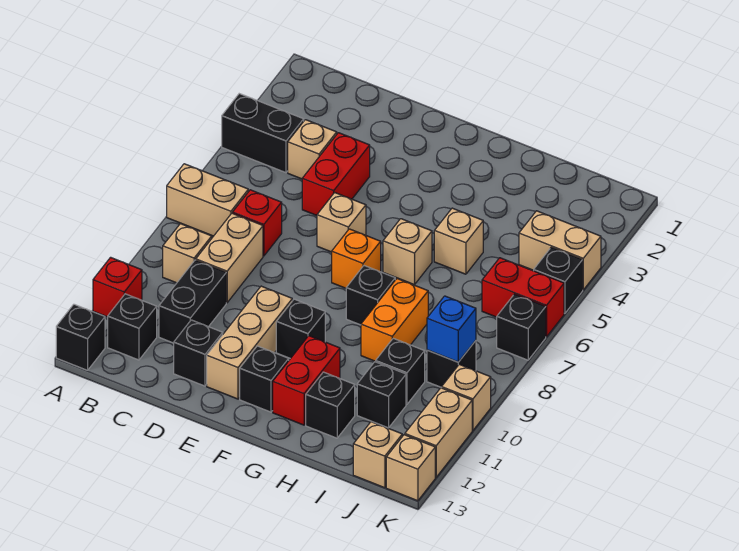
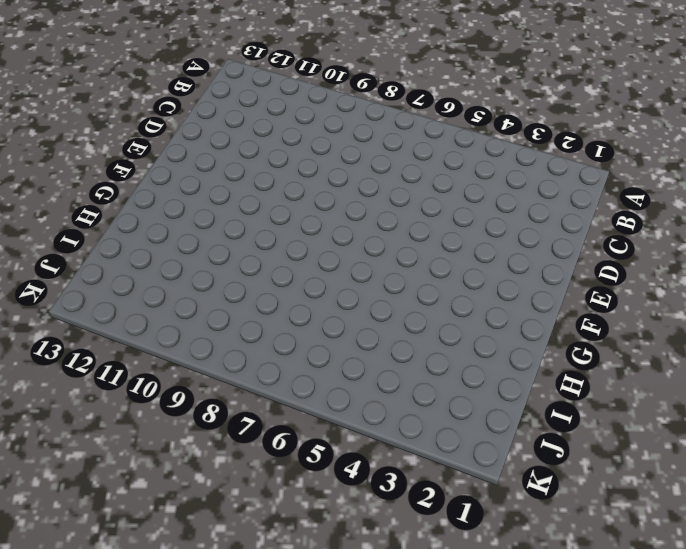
none -> black brick A4:B4 level 1
none -> tan brick A7:B7 level 1
none -> red brick A11 level 1
none -> black brick A13 level 1

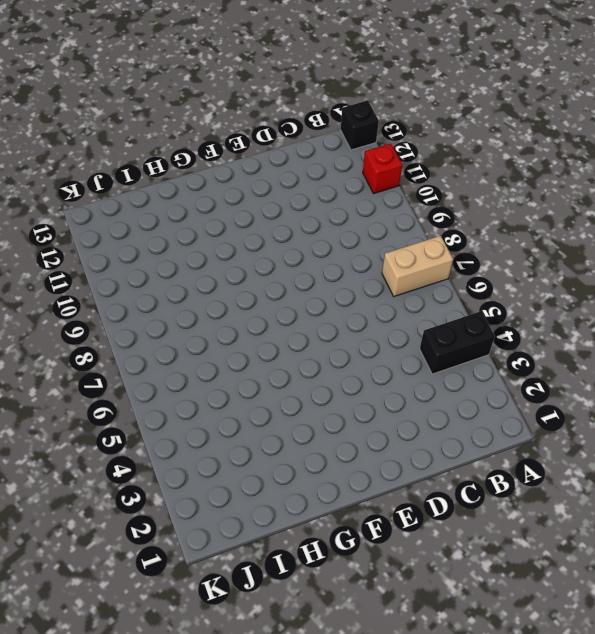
none -> tan brick B9 level 1
none -> black brick B12 level 1
none -> tan brick C4 level 1
none -> red brick C7 level 1

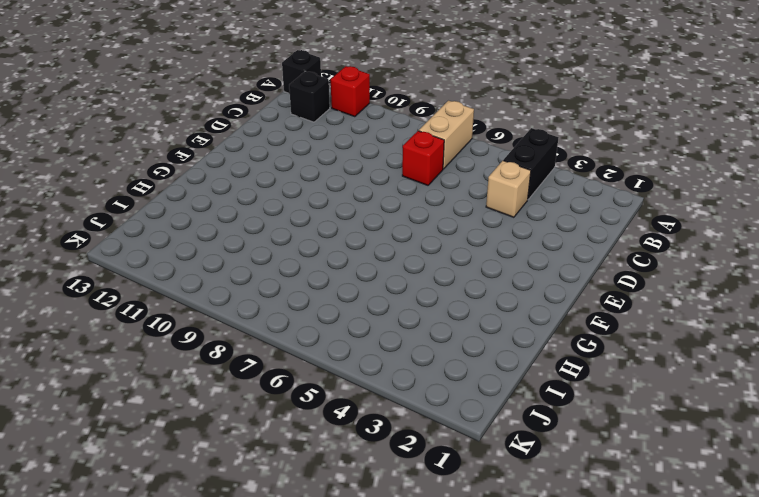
none -> tan brick B9 level 1
none -> tan brick C8:C9 level 1
none -> black brick C10:C11 level 1
none -> red brick D4:D5 level 1

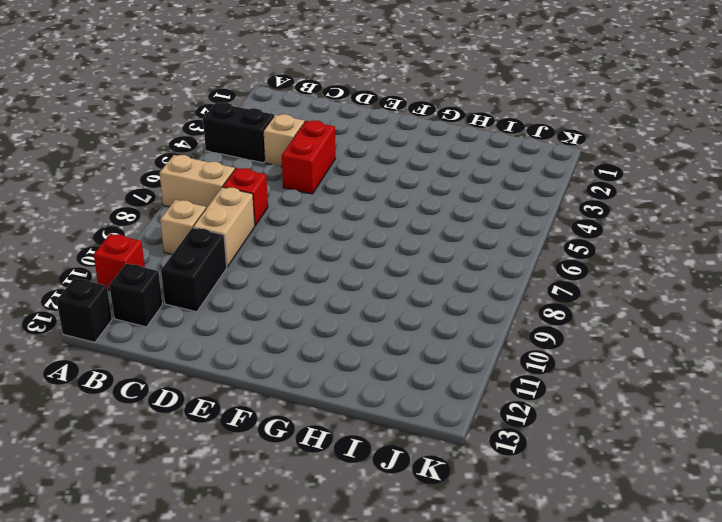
none -> black brick D12 level 1
none -> tan brick E6 level 1
none -> tan brick E10:E12 level 1
none -> orange brick F7 level 1

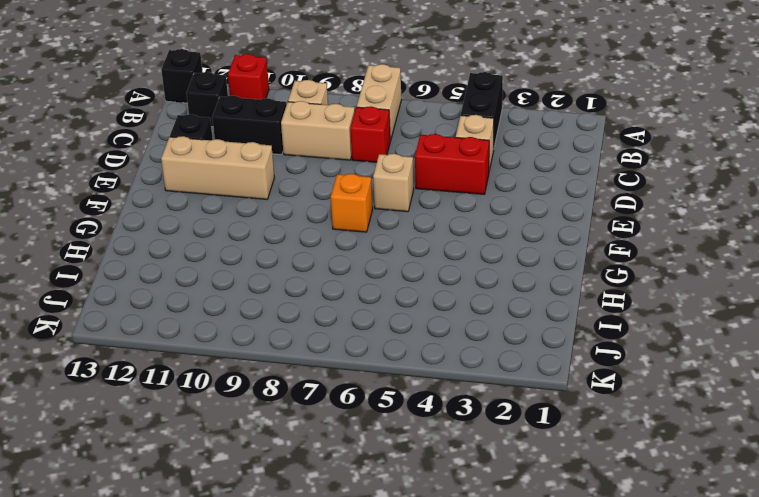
none -> black brick F10 level 1
none -> black brick F12 level 1
none -> tan brick G6 level 1
none -> black brick G8 level 1

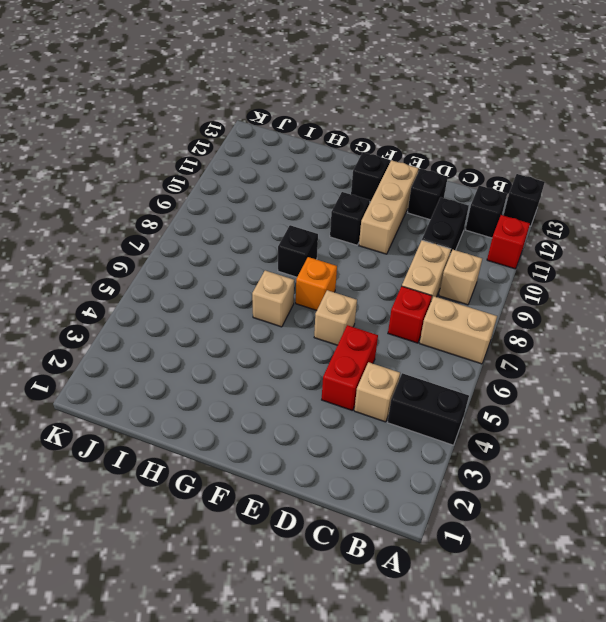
none -> red brick G11:G12 level 1
none -> tan brick H5 level 1
none -> orange brick H8:H9 level 1
none -> black brick H12 level 1

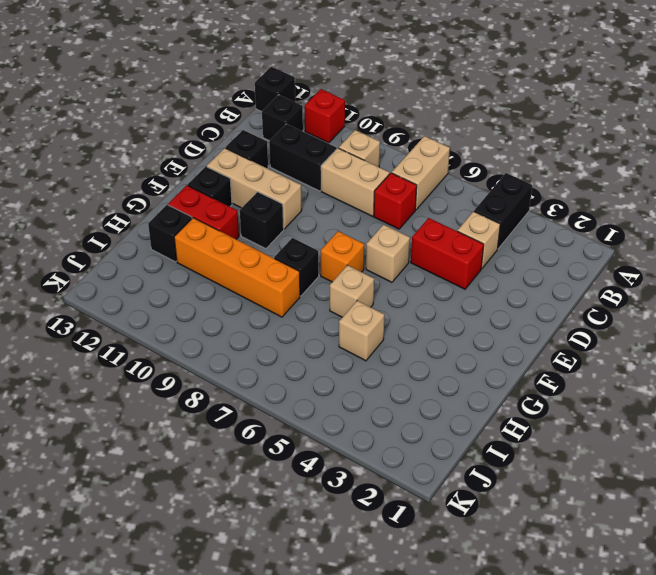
orange brick H8:H11 level 1 -> orange brick H8:H9 level 1
none -> black brick I10 level 1
none -> black brick I11 level 1
none -> tan brick J4:K4 level 1
none -> red brick J6:K6 level 1

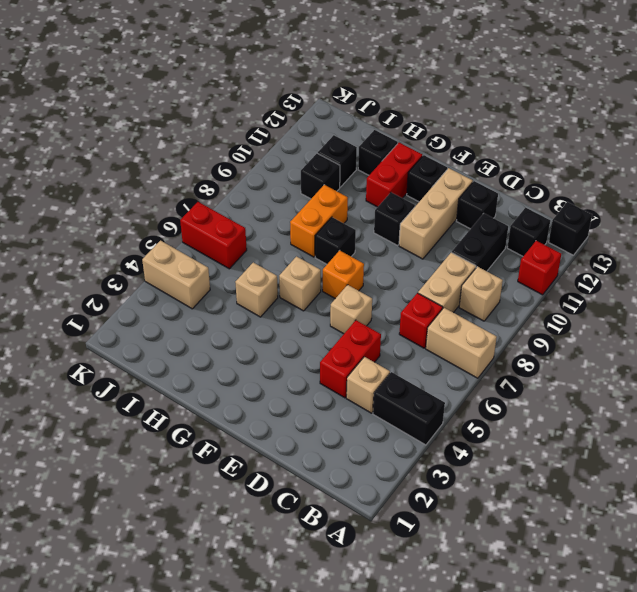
none -> black brick J9 level 1
none -> tan brick J13 level 1
none -> black brick K5 level 1
none -> black brick K7 level 1

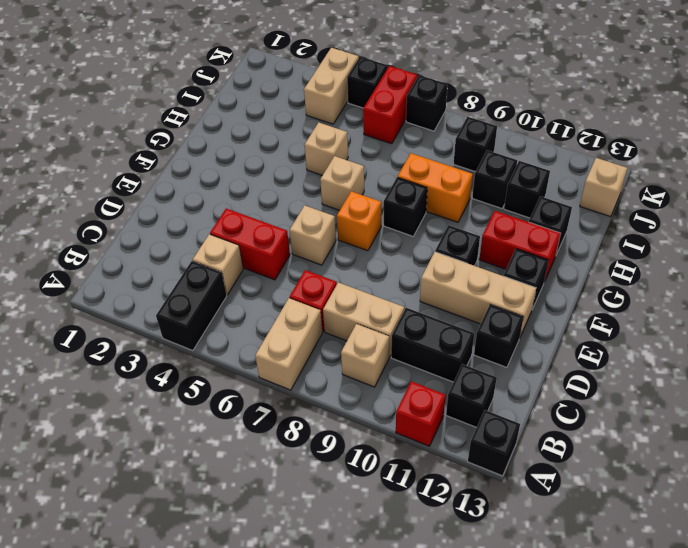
none -> tan brick K10 level 1
none -> tan brick K11:K12 level 1
none -> tan brick K13 level 1
none -> blue brick J9 level 2

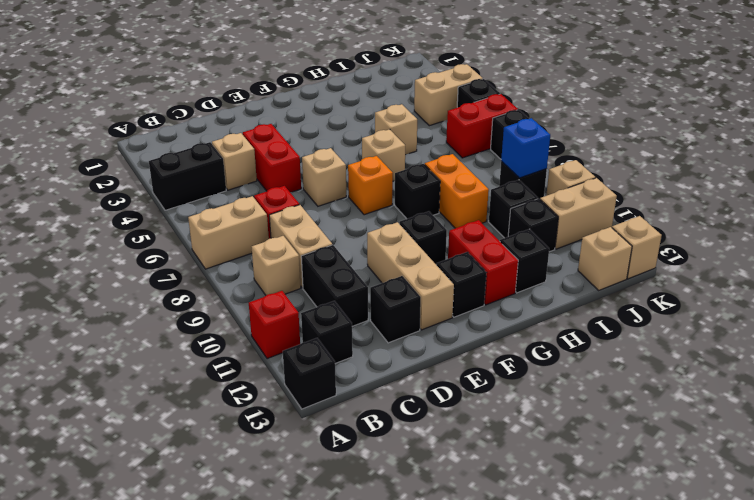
tan brick J11:K11 level 1 -> tan brick K11:K12 level 1

